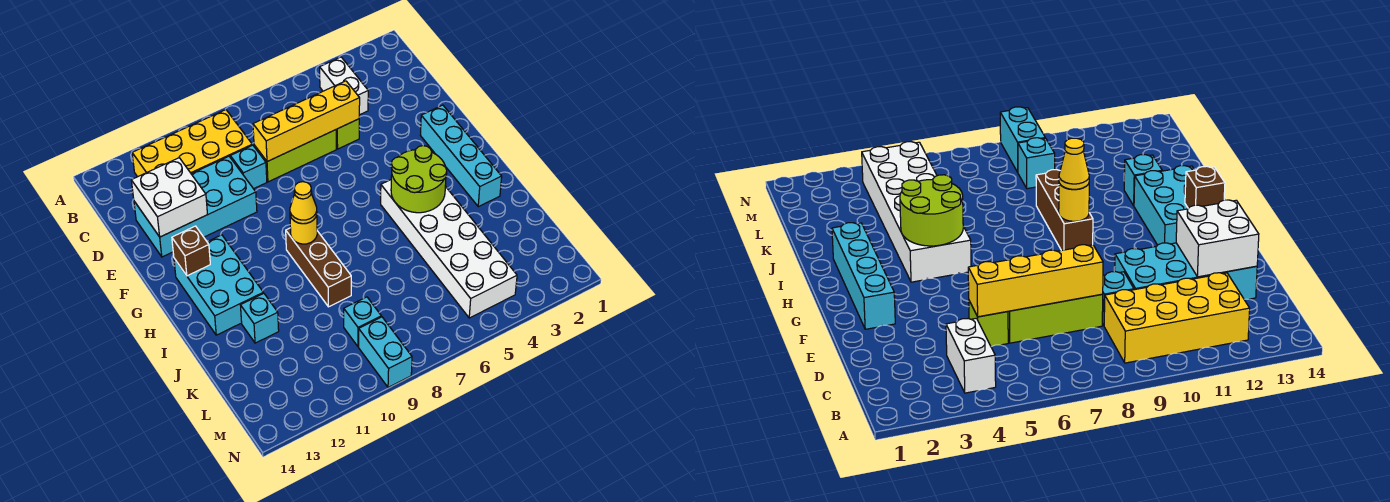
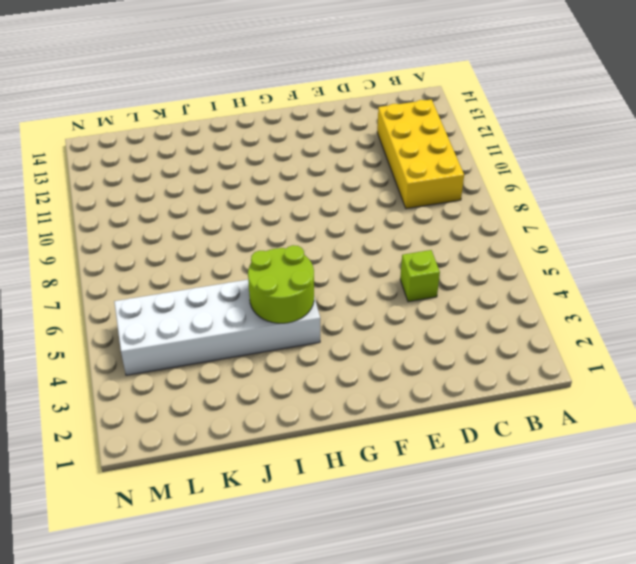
none -> white brick B4:C4 level 1
none -> lime brick D6:D8 level 1
none -> cyan brick D9 level 1

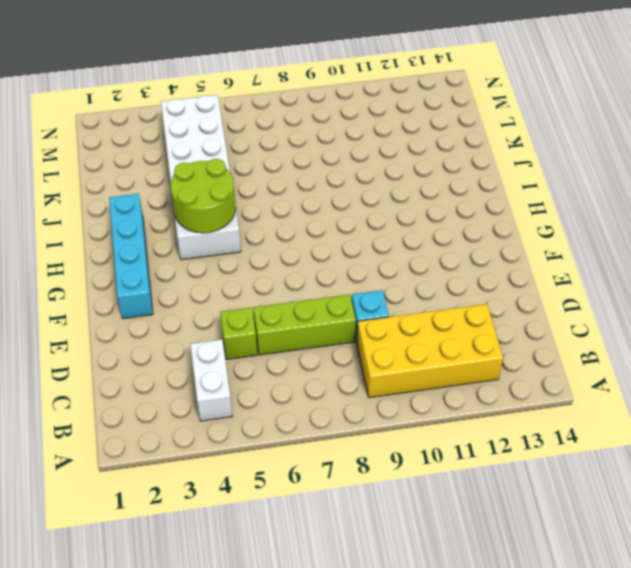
none -> cyan brick D10:E13 level 1
none -> cyan brick G12:I13 level 1
none -> brown brick H9:J9 level 1

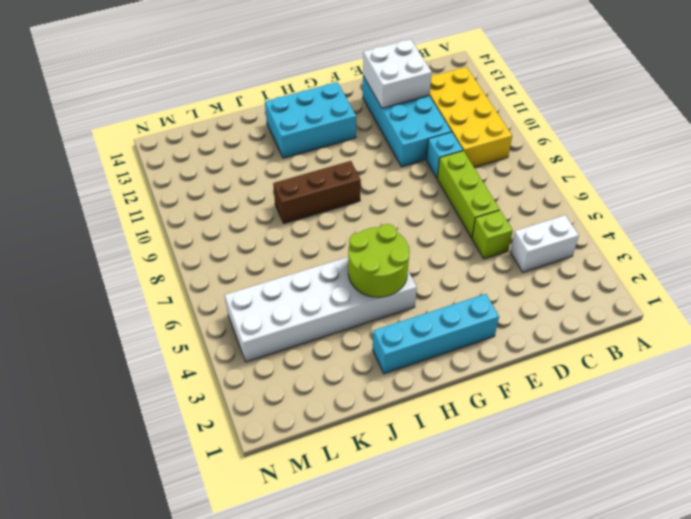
none -> cyan brick J12 level 1
none -> cyan brick L9 level 1
none -> cyan brick M9:N9 level 1

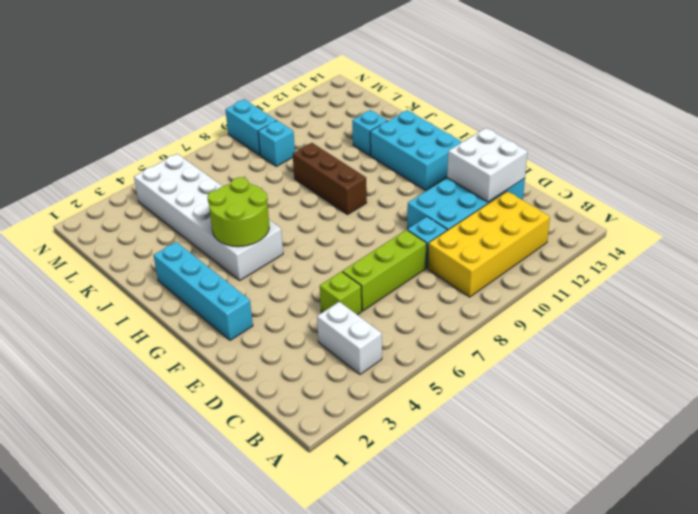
none -> yellow brick D5:D8 level 2
none -> brown brick G13 level 2
none -> yellow round brick H9 level 2

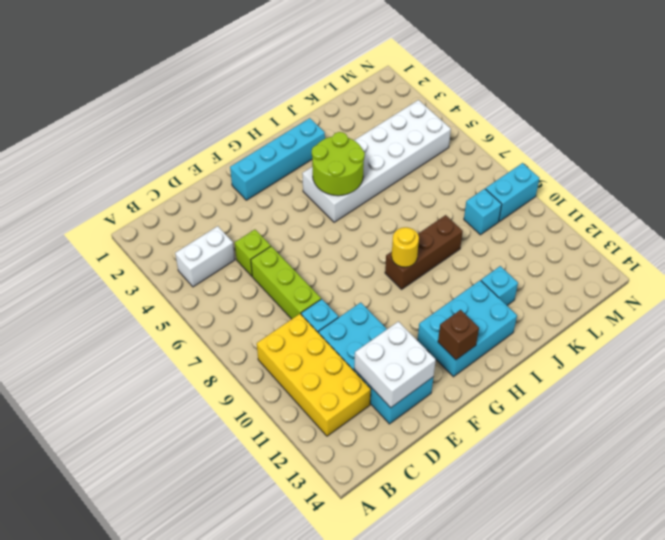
none -> yellow brick D5:D8 level 2
none -> yellow cone H9 level 3

